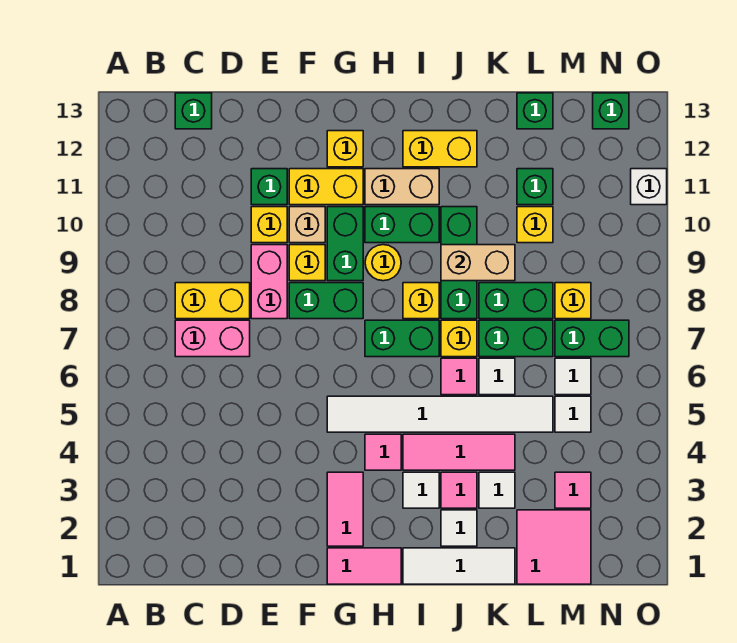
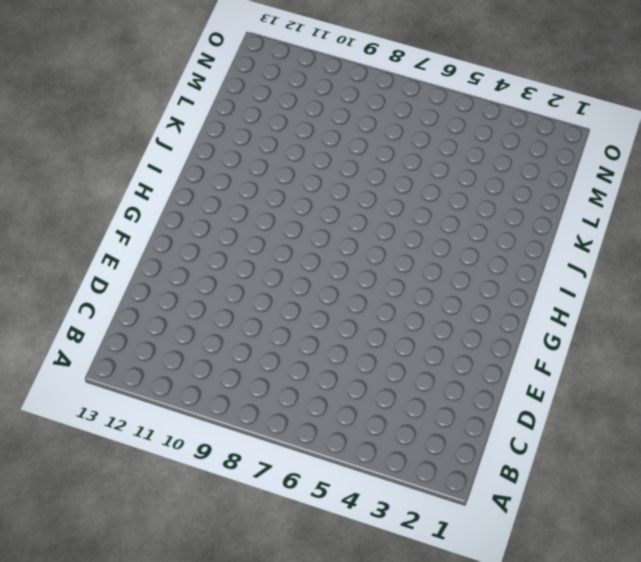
none -> pink brick C7:D7 level 1
none -> yellow brick C8:D8 level 1
none -> green brick C13 level 1
none -> pink brick E8:E9 level 1

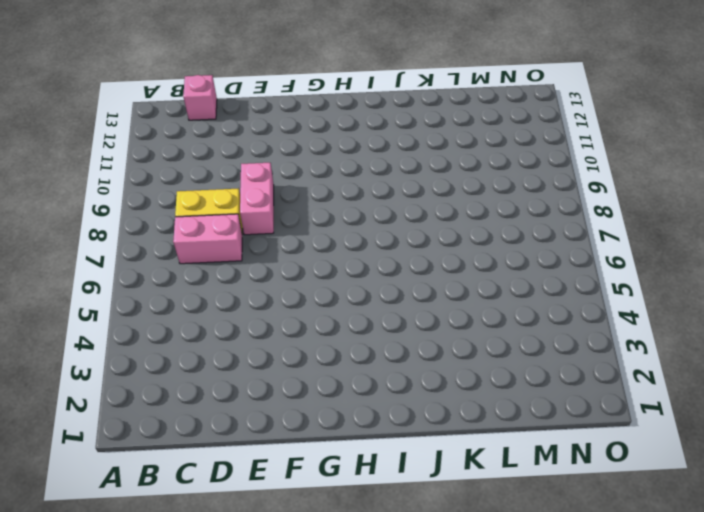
pink brick C13 level 1 -> green brick C13 level 1
none -> yellow brick E10 level 1
none -> green brick E11 level 1
none -> green brick F8:G8 level 1
none -> yellow brick F9 level 1

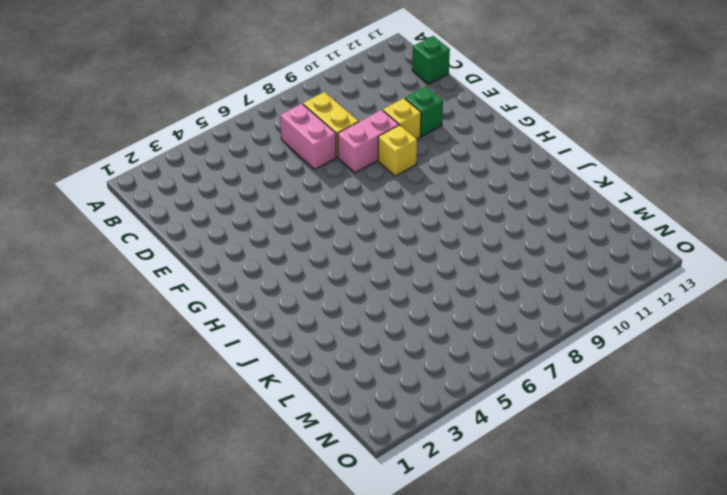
none -> green brick F8:G8 level 1
none -> tan brick F10 level 1
none -> yellow brick F11:G11 level 1
none -> pink tile G1:H1 level 1

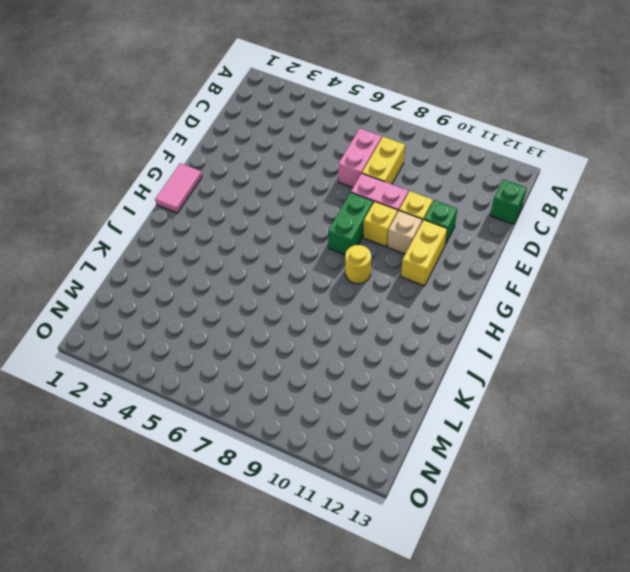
none -> pink tile G2:G3 level 1
none -> white tile G5:L5 level 1
none -> green brick G9:G10 level 1
none -> yellow brick G12 level 1

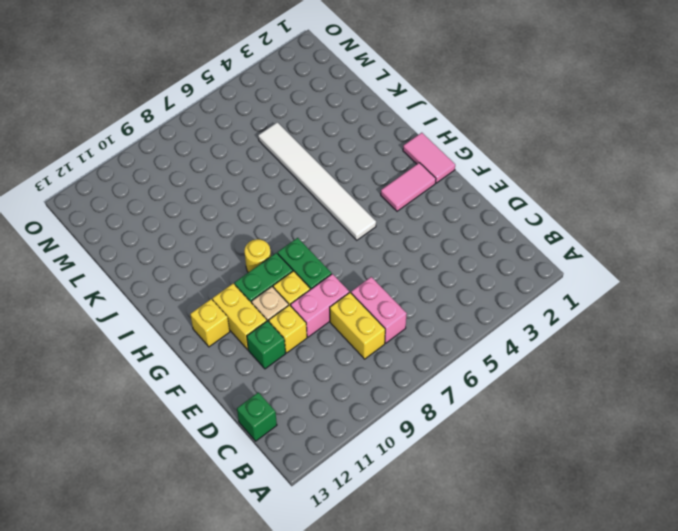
none -> pink tile H4 level 1
none -> green brick H7:I7 level 1
none -> green brick H10:I10 level 1
none -> tan brick H11:I11 level 1

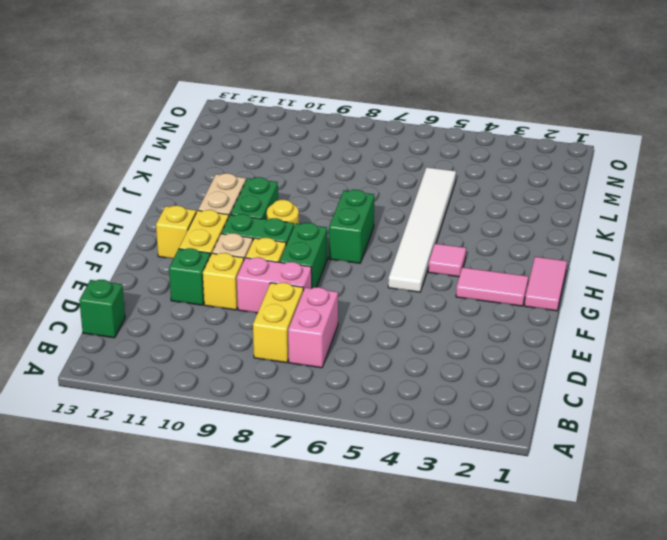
none -> white tile I1:K1 level 1
none -> white tile I3 level 1
none -> pink tile I4:K4 level 1
none -> yellow brick I8 level 1

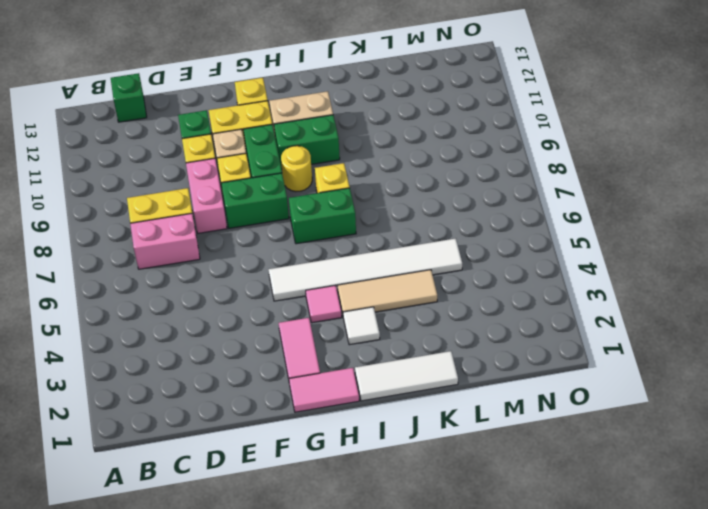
tan tile I4:K4 level 1 -> pink tile I4:K4 level 1
none -> yellow brick I12:J12 level 1
none -> white tile J2 level 1
none -> pink tile J3 level 1
none -> pink tile J6 level 1

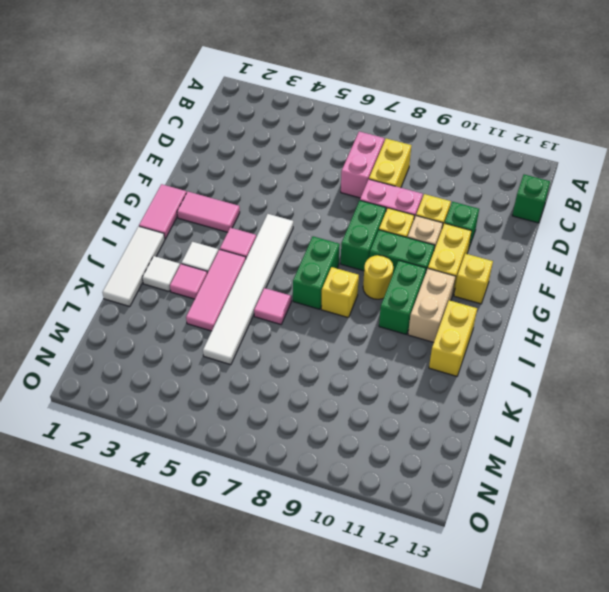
none -> yellow brick J7 level 1
none -> green brick J8:J10 level 1
none -> white tile K3 level 1
none -> white tile K6 level 1

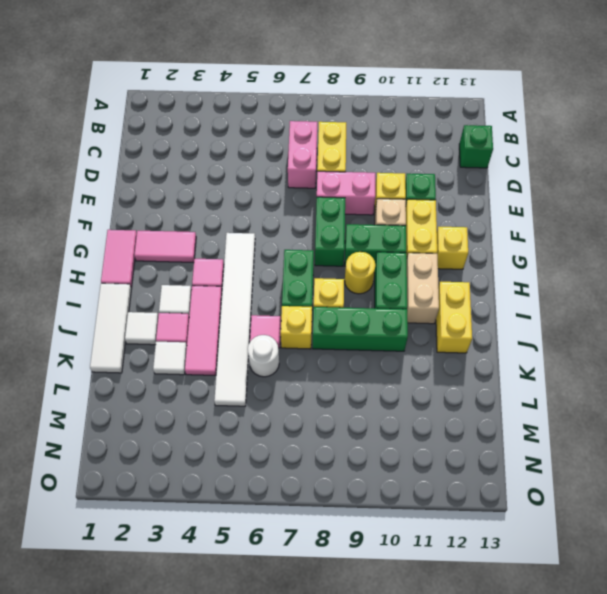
white round brick K6 level 1 -> white tile K6 level 1
none -> yellow brick F9 level 1
none -> green brick K7:L7 level 1
none -> green brick K8:L8 level 1
none -> pink tile L1:M2 level 1

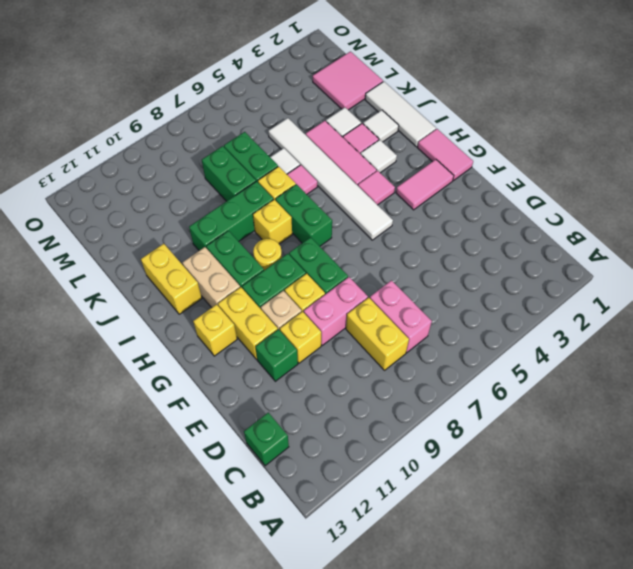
none -> yellow brick L10 level 1
none -> green brick L11 level 1
none -> green brick L13 level 1
none -> pink tile M3 level 1

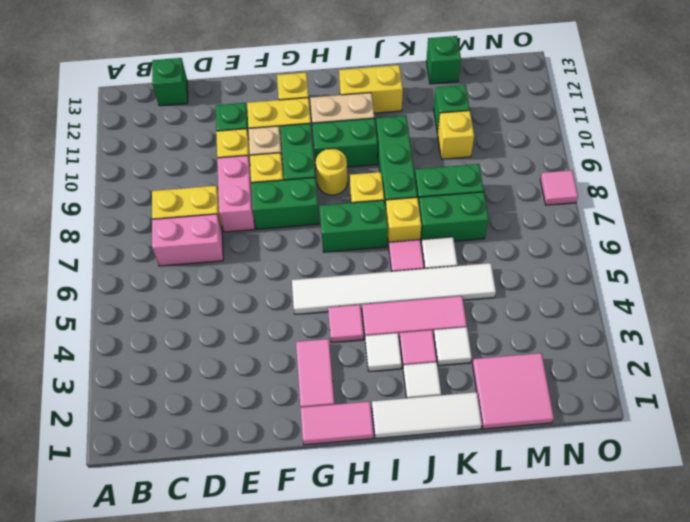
pink tile O8 level 1 -> pink tile M3 level 1
none -> white tile M5 level 1
none -> white tile M6 level 1
none -> green brick M7:N7 level 1
none -> yellow brick M8 level 1

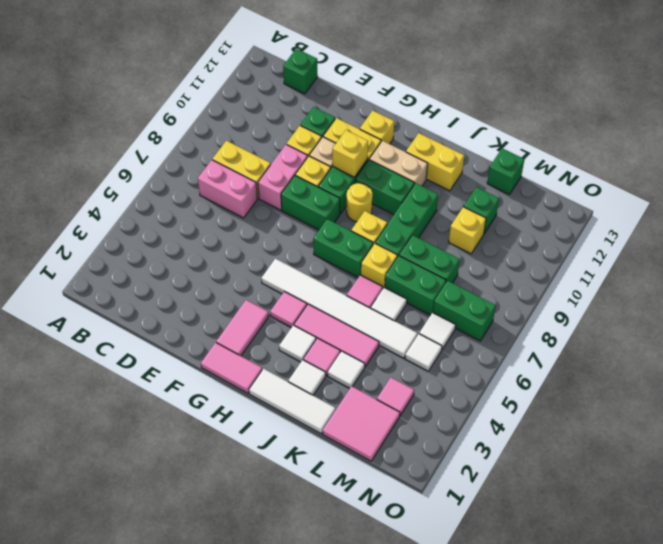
yellow brick G10 level 2 -> yellow brick M8 level 1
none -> green brick N13 level 1
none -> white brick O11 level 1
none -> tan brick J9:K9 level 2

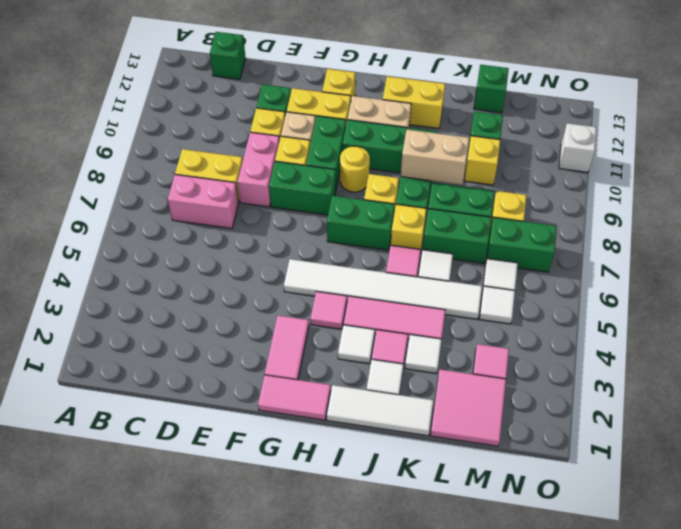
none -> green brick N13 level 1

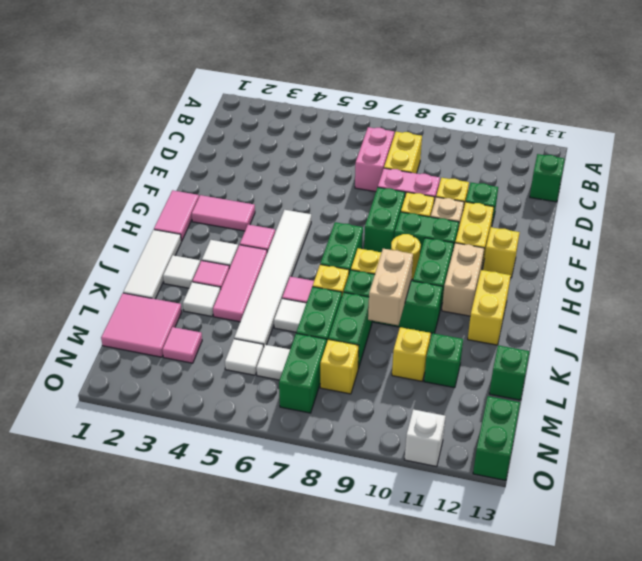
green brick N13:O13 level 1 -> green brick N13 level 1

